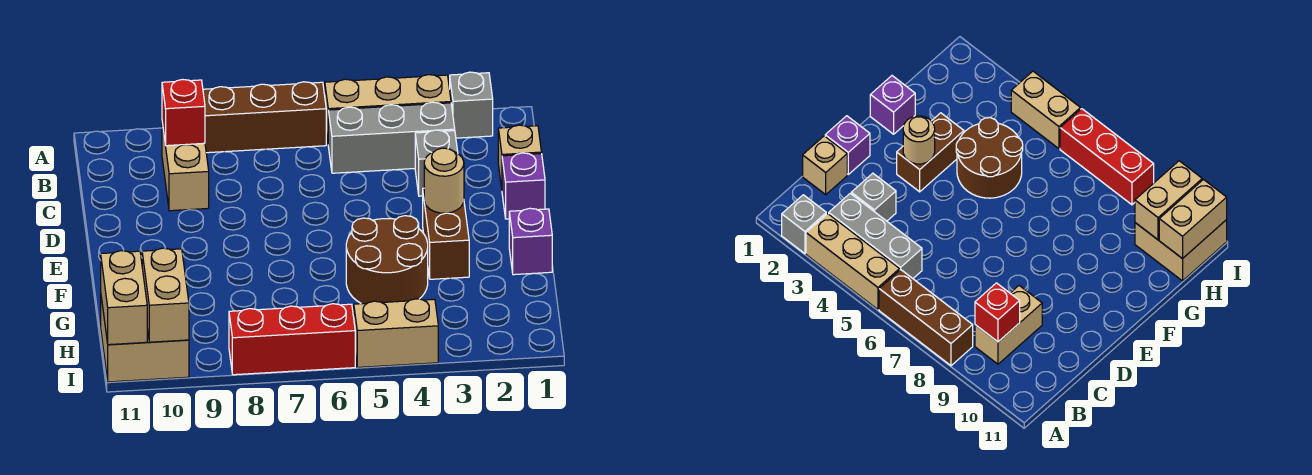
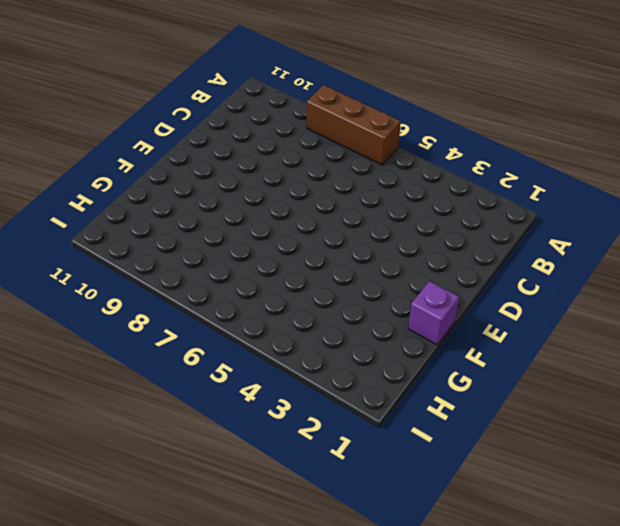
none -> grey brick A2 level 1
none -> tan brick A3:A5 level 1
none -> grey brick B3:B5 level 1

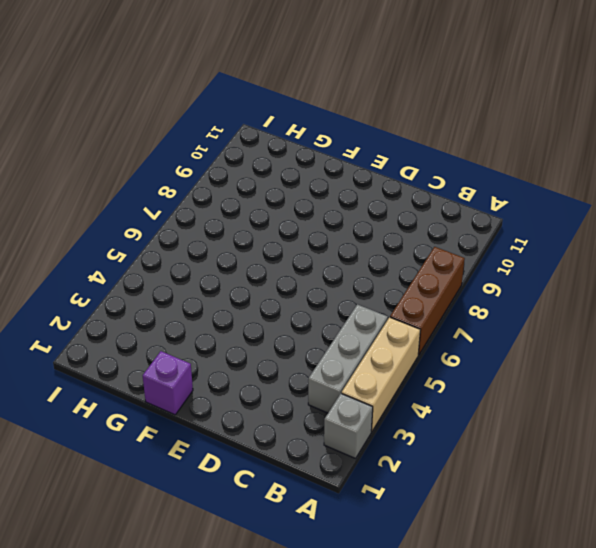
none -> tan brick B9:C9 level 1
none -> tan brick C1 level 1
none -> grey brick C3 level 1

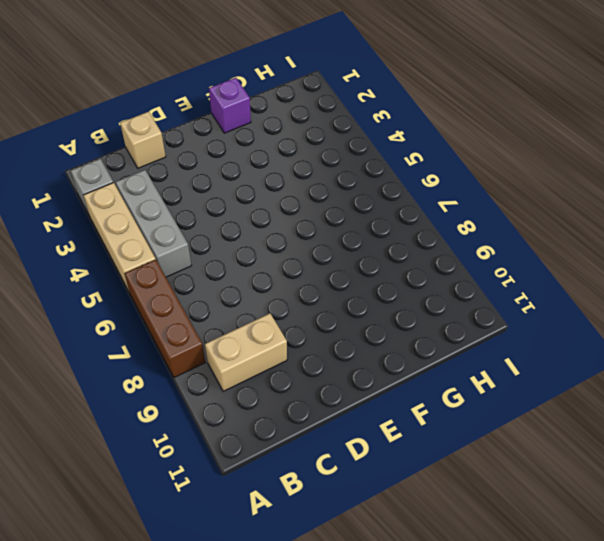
none -> grey brick C3 level 1
none -> purple brick D1 level 1
none -> brown brick E3:F3 level 1

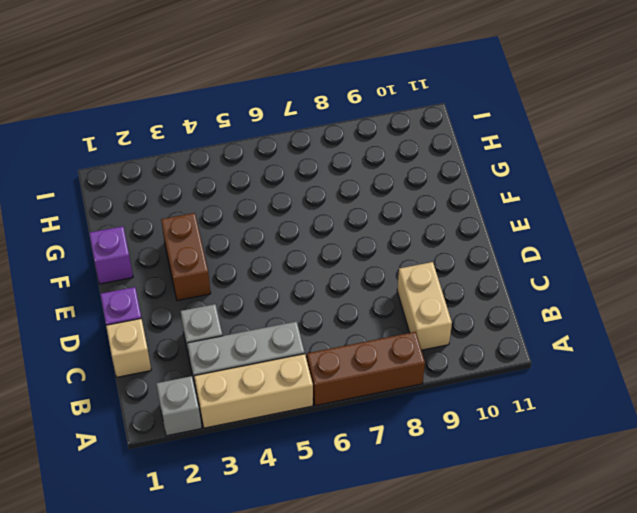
none -> brown round brick F4:G5 level 1
none -> tan brick H10:I11 level 1
none -> tan brick I4:I5 level 1

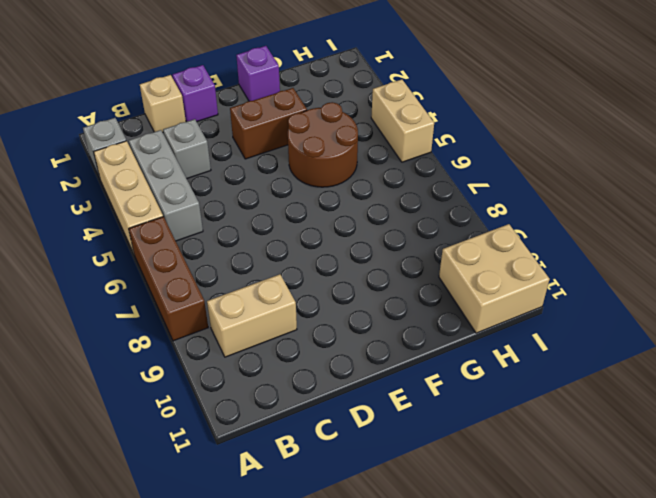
none -> red brick I6:I8 level 1
none -> red brick B9 level 2
none -> tan round brick E3 level 2

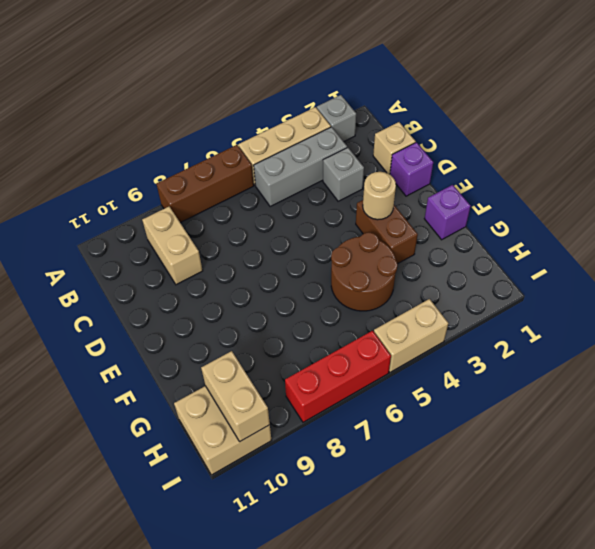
none -> red brick B9 level 2
none -> tan brick H11:I11 level 2

